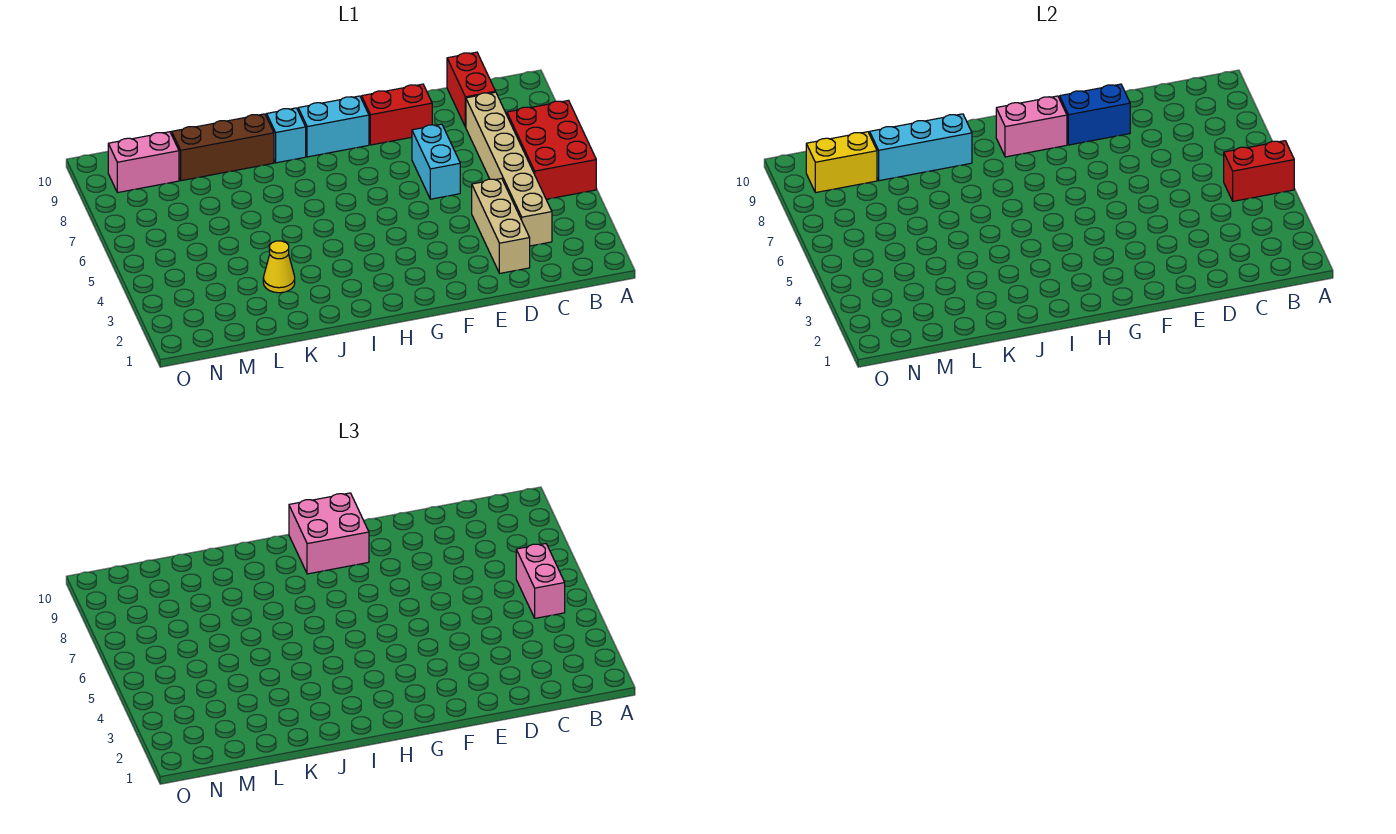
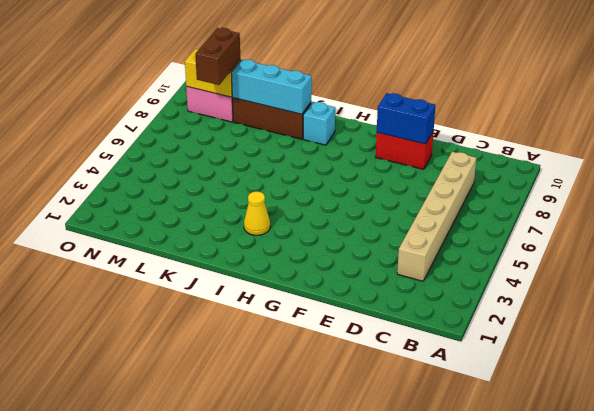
yellow cone I3 level 1 -> yellow cone K3 level 1
brown brick M8:M9 level 3 -> none
none -> red brick A5:B7 level 1
none -> red brick C9:C10 level 1
none -> tan brick D2:D4 level 1

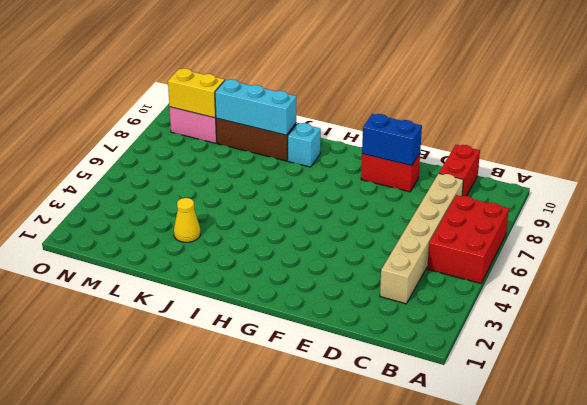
none -> tan brick D2:D4 level 1
none -> cyan brick E6:E7 level 1
none -> cyan brick G9:H9 level 1

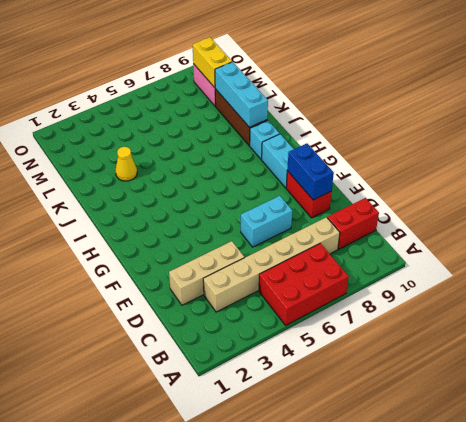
none -> red brick A5:B5 level 2
none -> pink brick G9:H9 level 2
none -> pink brick B5:B6 level 3

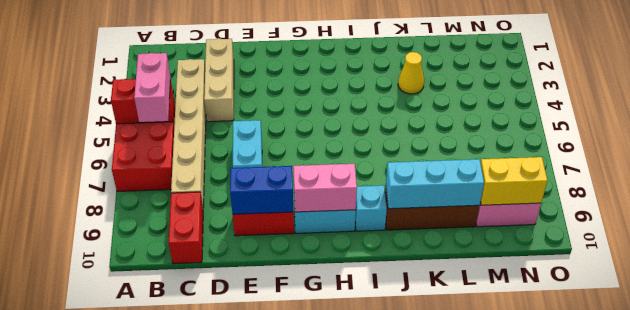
none -> pink brick G9:H10 level 3

